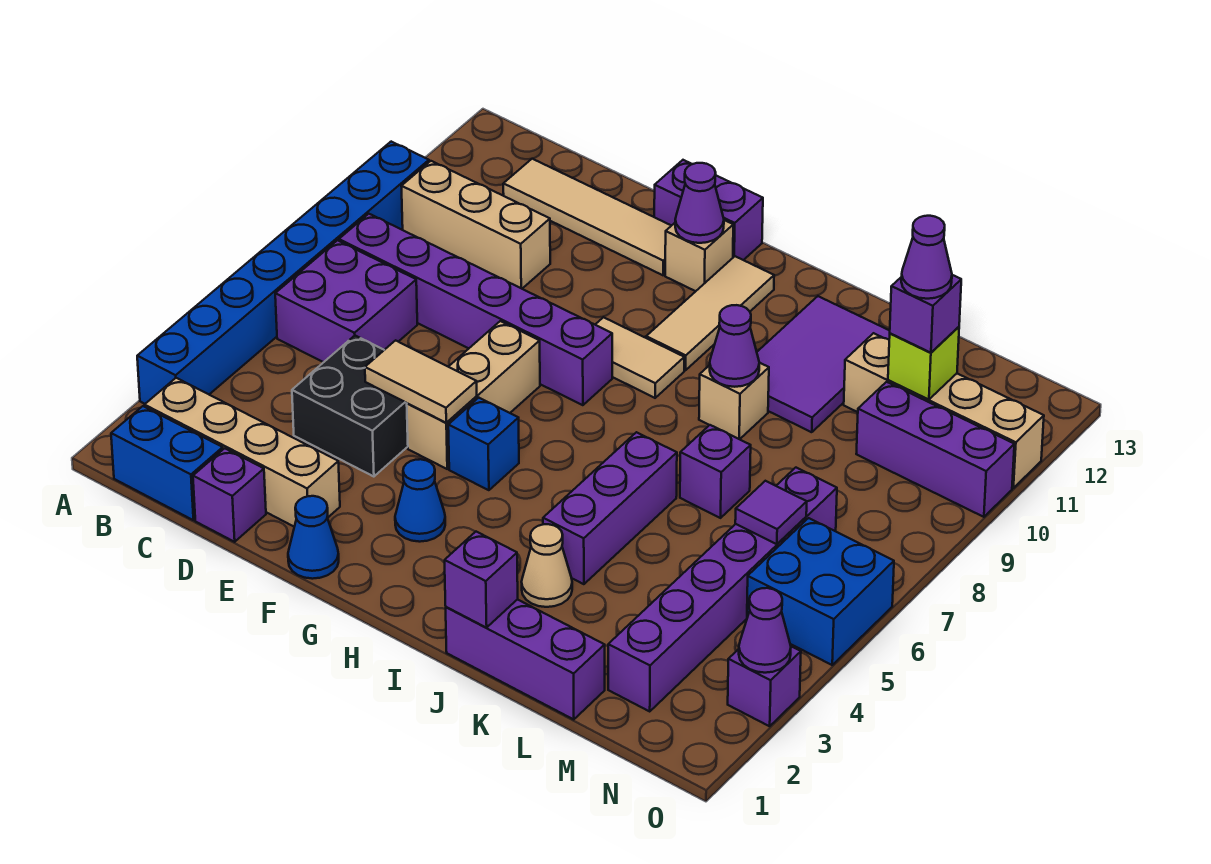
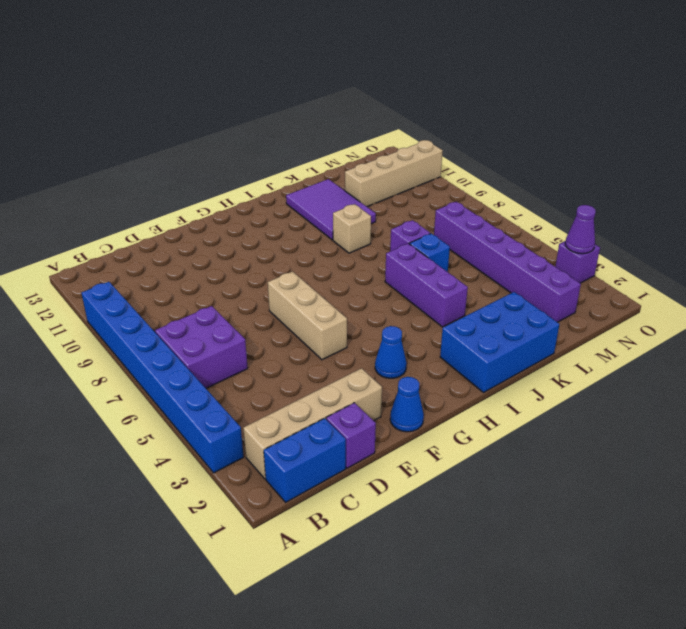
blue brick I1:K2 level 1 -> purple brick J1:L1 level 1
blue brick K6 level 1 -> blue brick G5 level 1
none -> purple brick B8:G8 level 1
none -> tan brick B10:D10 level 1
none -> tan tile C12:F12 level 1
none -> black brick D4:E5 level 1

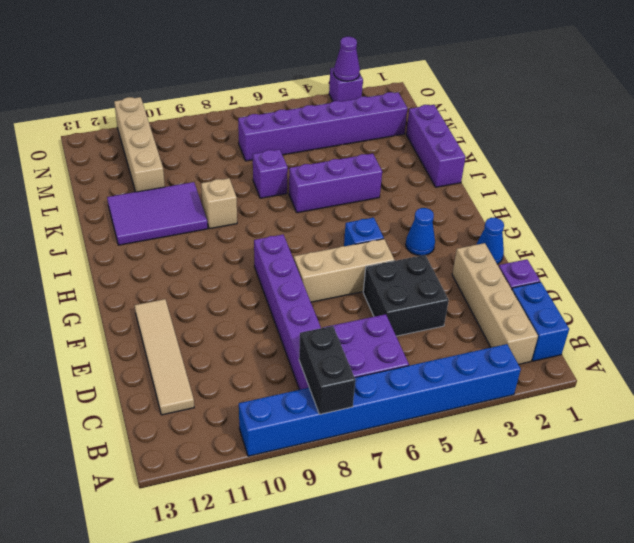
black brick A8:B8 level 2 -> none
none -> tan brick B10:D10 level 1
none -> purple brick F13:G13 level 1
none -> tan tile G9:H9 level 1
none -> tan brick G12 level 1

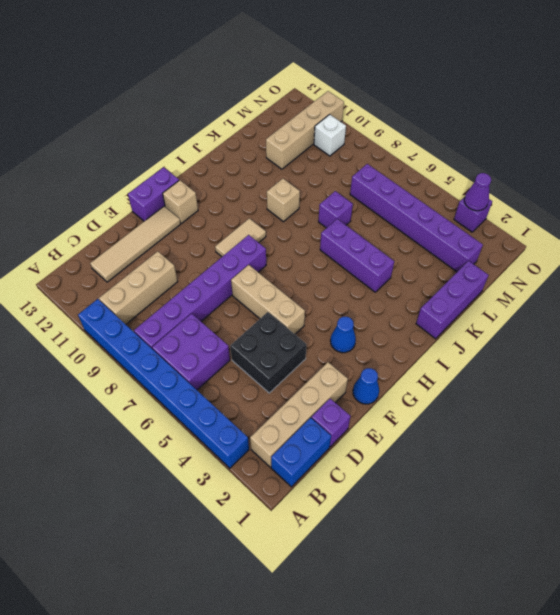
white brick N10 level 1 -> purple brick M10:O10 level 1
none -> blue brick G5 level 1
none -> tan tile H10:H12 level 1
none -> tan cone J3 level 1
none -> purple tile J10:K12 level 1

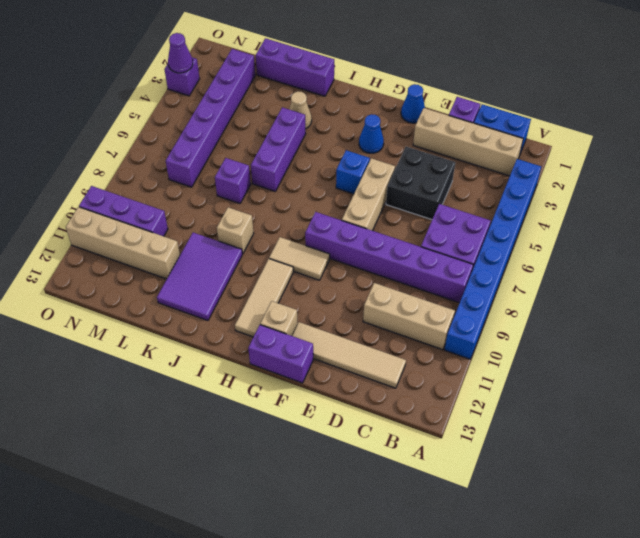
none -> blue brick N5:O6 level 1
none -> tan tile E5:F5 level 2
none -> purple cone G12 level 2
none -> purple brick J1 level 2

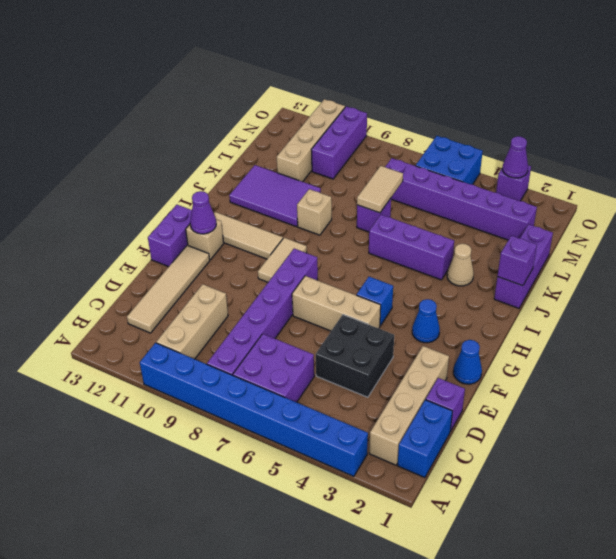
tan tile K7:L7 level 2 -> tan tile E5:F5 level 2
none -> purple cone J9 level 2
none -> purple tile M6 level 2
none -> lime brick M11 level 2
none -> purple brick M11 level 3

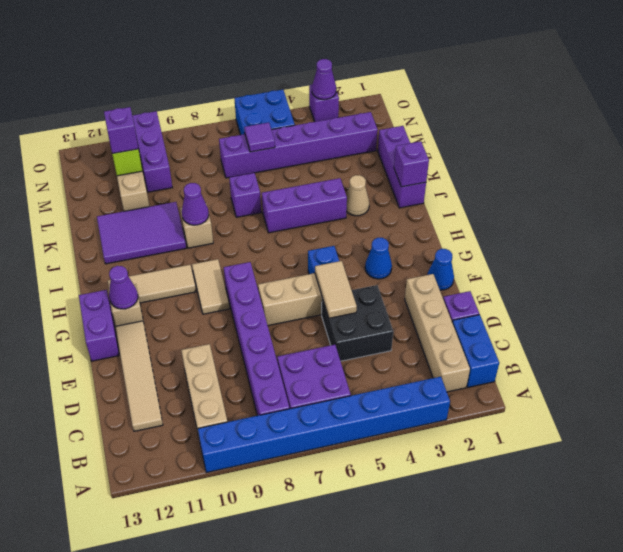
none -> purple cone M11 level 4

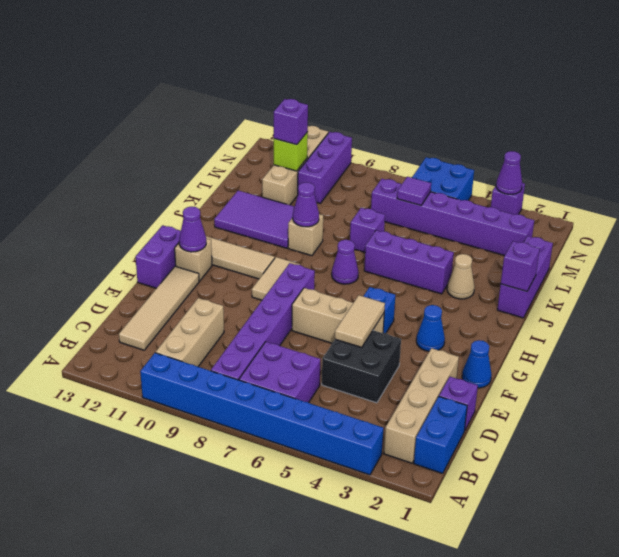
purple cone I7 level 1 -> purple cone M11 level 4

